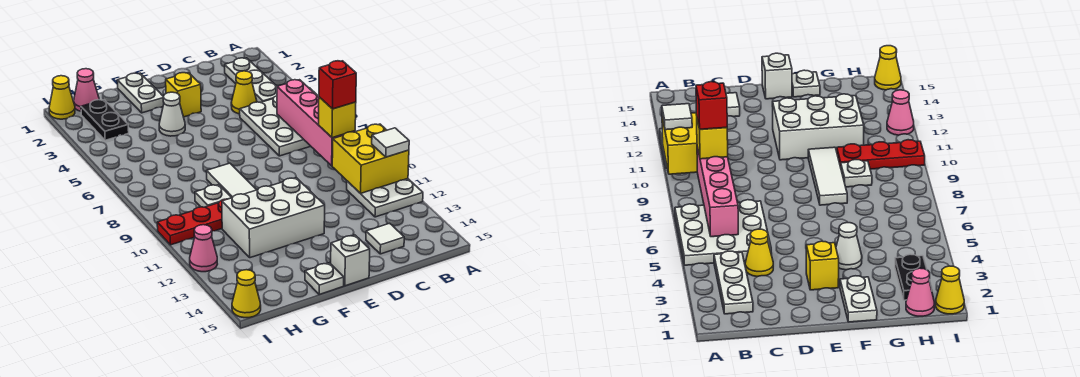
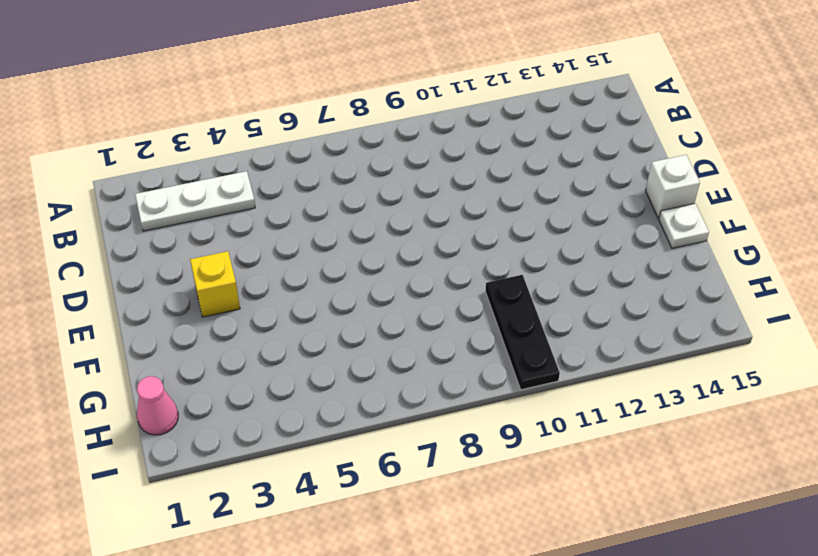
black plate G10:I10 level 1 -> red plate G10:I10 level 1
none -> white plate A5:C7 level 1
none -> white plate A11:B12 level 1
none -> yellow cone C4 level 1

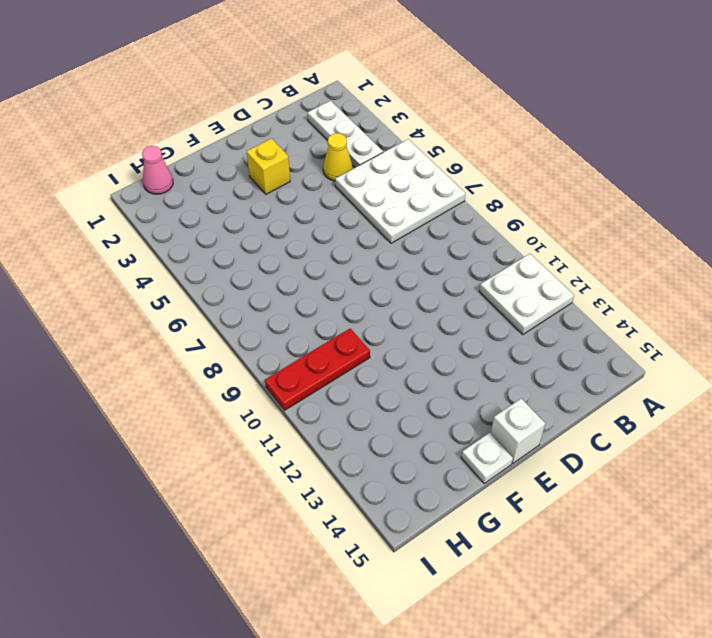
none -> white tile C14 level 1
none -> white brick E11:G12 level 1
none -> white plate F1:F2 level 1

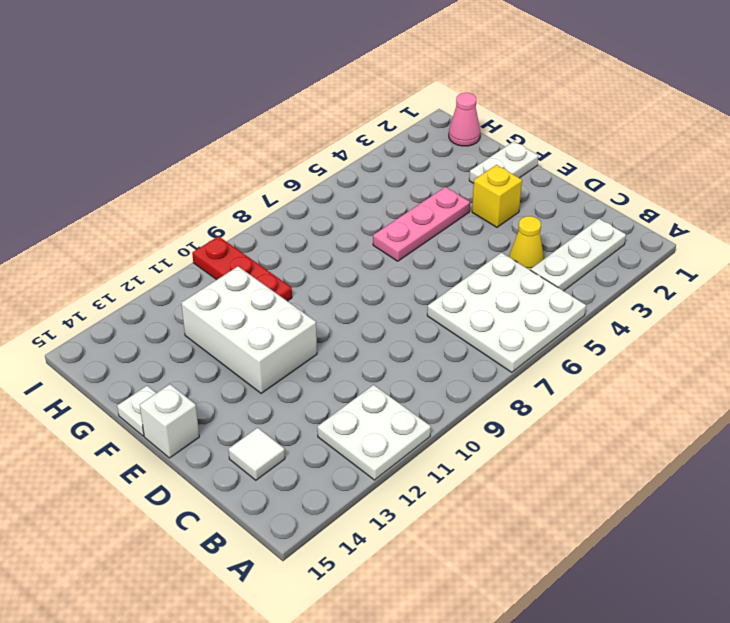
pink plate F4:F6 level 1 -> white cone F4 level 1
none -> white tile F8:F10 level 1
none -> white plate G9 level 1
none -> black plate H2:H3 level 1

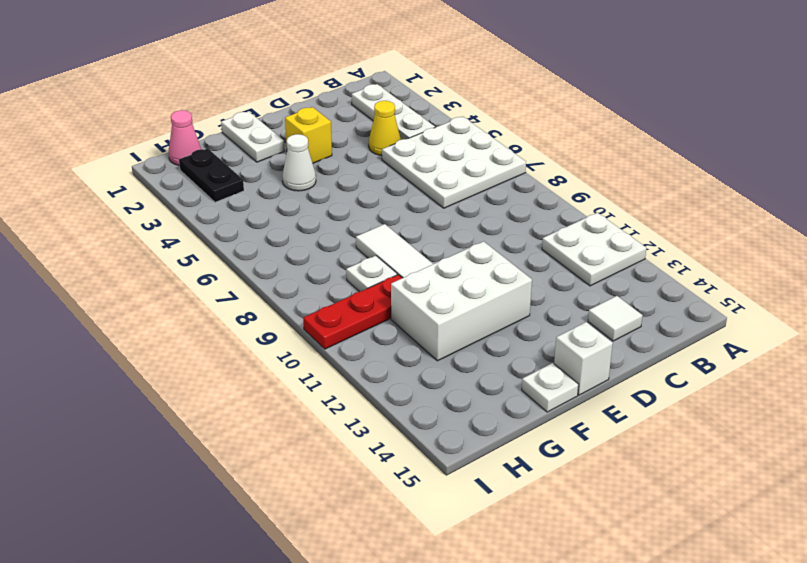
none -> yellow cone I1 level 1
none -> pink cone I12 level 1
none -> yellow cone I15 level 1

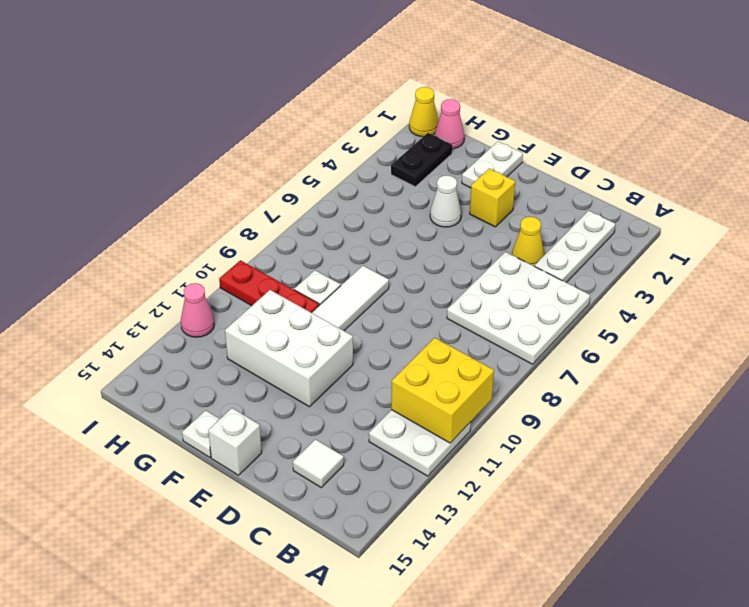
none -> yellow cone I15 level 1
none -> pink brick B6:B9 level 2
none -> white tile A11 level 3

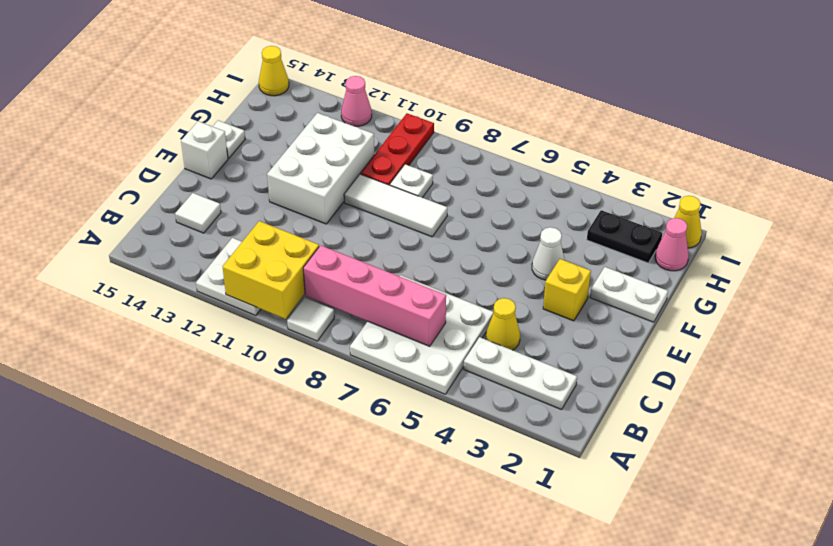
white tile A9 level 1 -> white tile A11 level 3
none -> yellow brick B9 level 3
none -> red brick B9 level 4

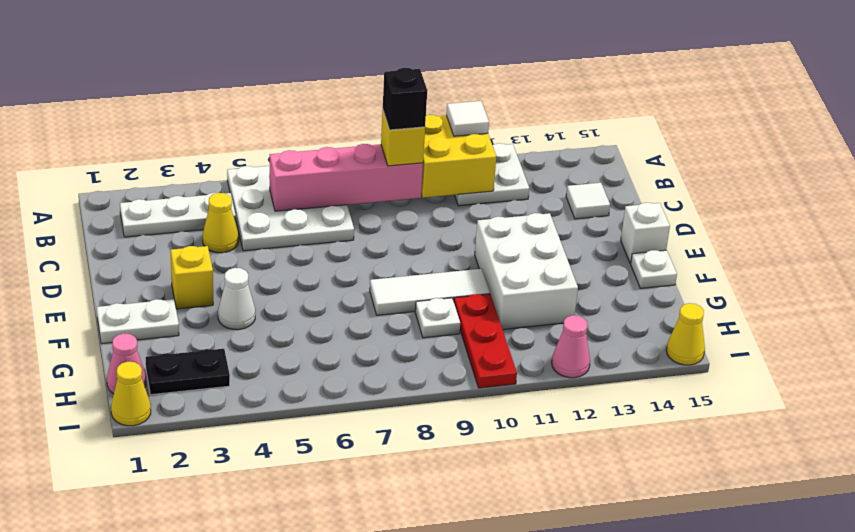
black brick B9 level 4 -> red brick B9 level 4

